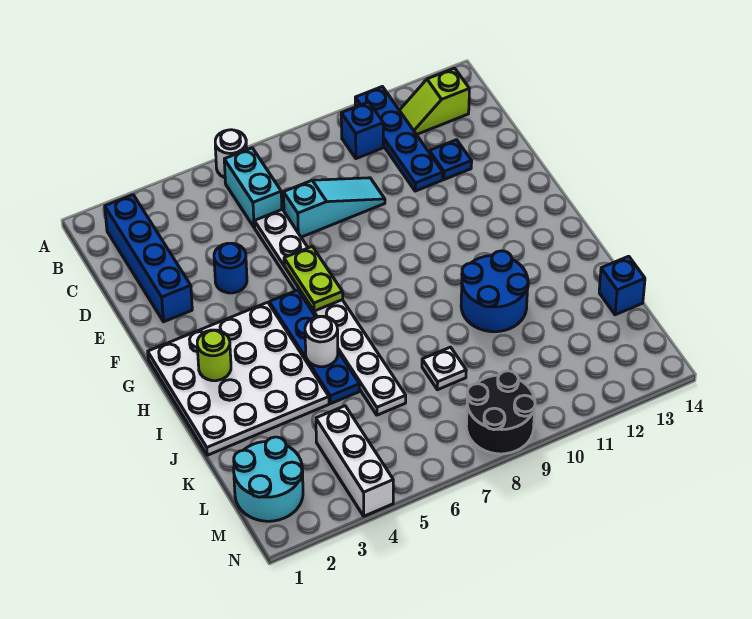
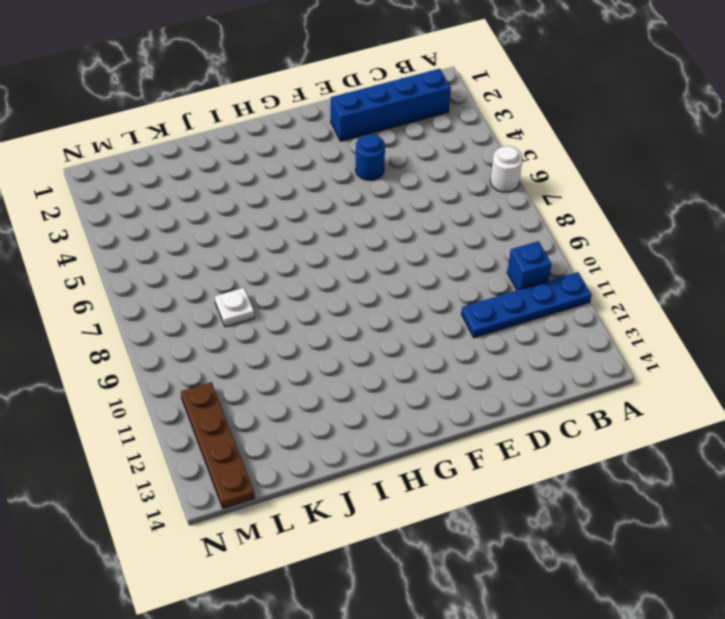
brown plate M11:M14 level 1 -> none
none -> cyan brick B6:C6 level 1
none -> lime slope B12:B13 level 1 top 13
none -> white plate D6:K6 level 1

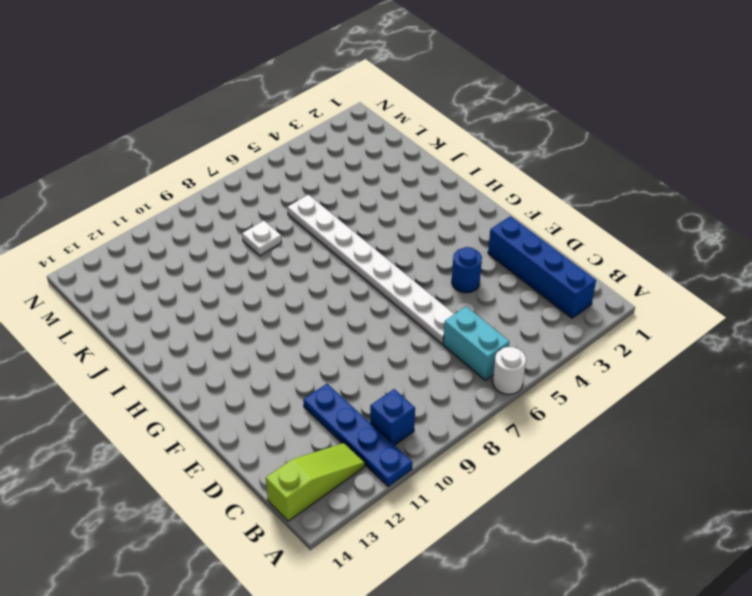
lime slope B12:B14 level 1 top 14 -> lime slope B12:B13 level 1 top 13
none -> cyan slope D7:D9 level 1 top 7
none -> blue plate D12 level 1
none -> white plate G1:J4 level 1

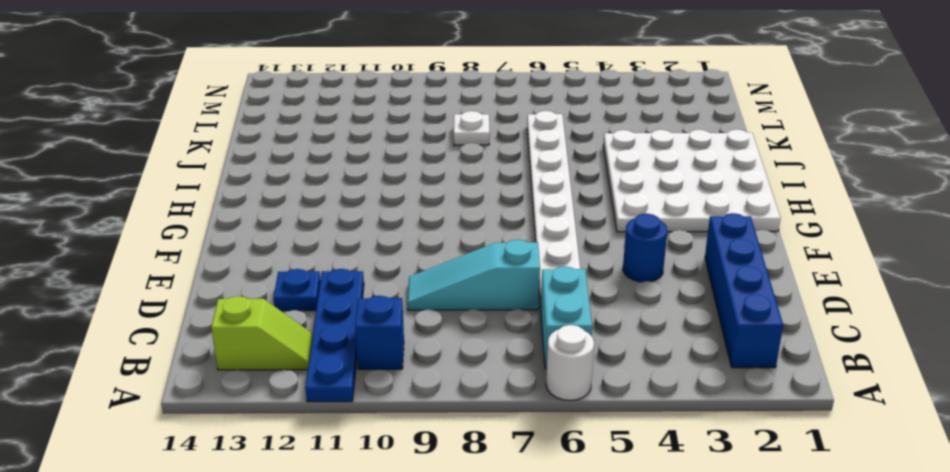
none -> blue plate G5:J5 level 1
none -> blue round brick I10:J11 level 1
none -> blue brick K14 level 1

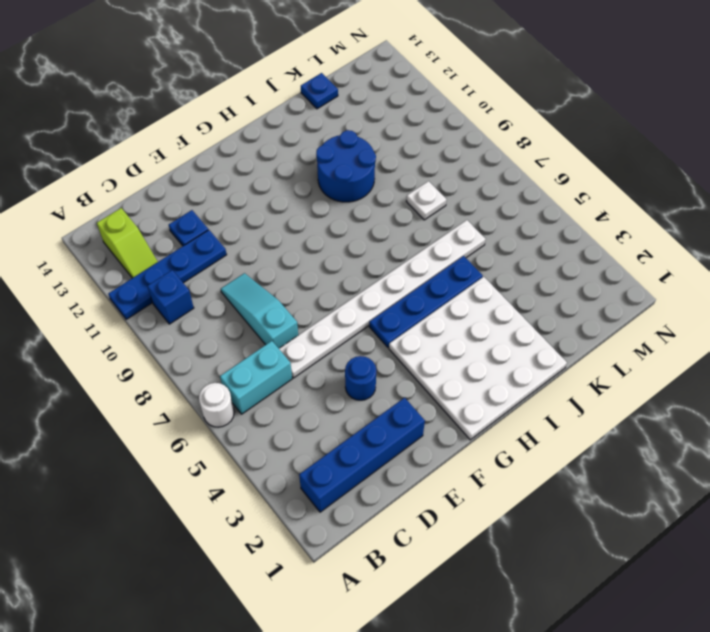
blue plate K14 level 1 -> blue brick K14 level 1
none -> cyan round brick L1:M2 level 1
none -> white brick L4:N4 level 1
none -> black round brick M8:N9 level 1

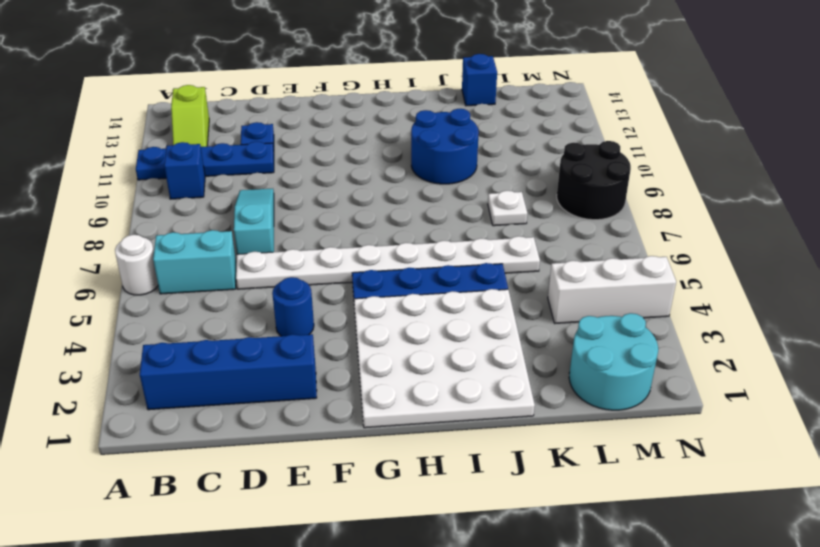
none -> lime plate F6:G6 level 2
none -> lime round brick H2 level 2
none -> white round brick I5 level 2

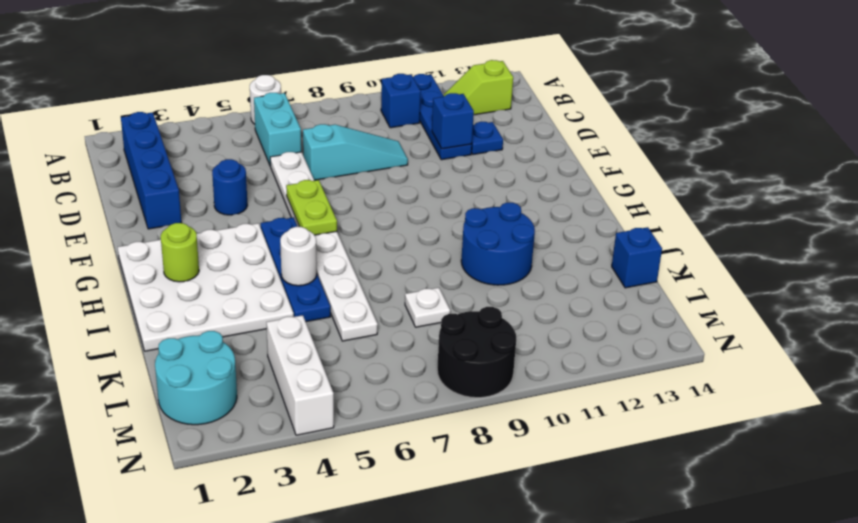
blue brick D11 level 2 -> none

